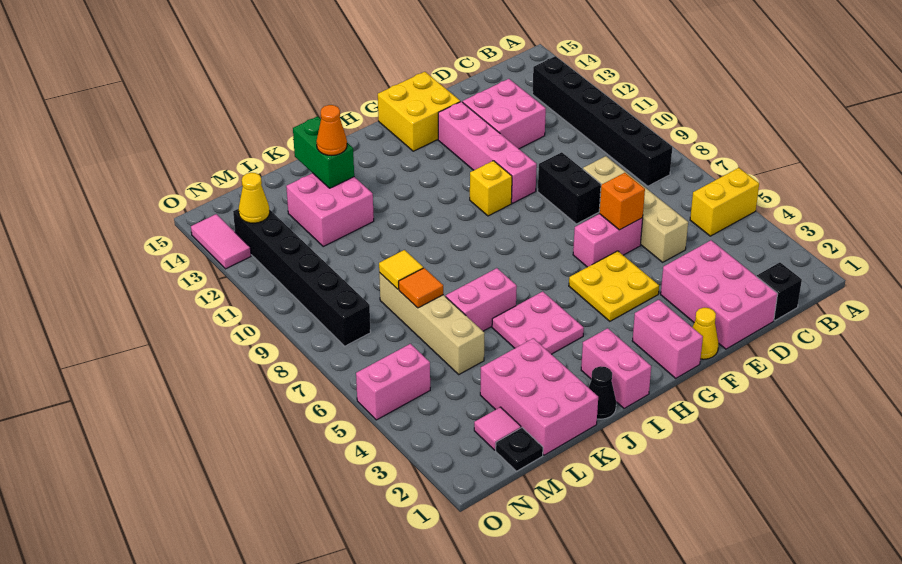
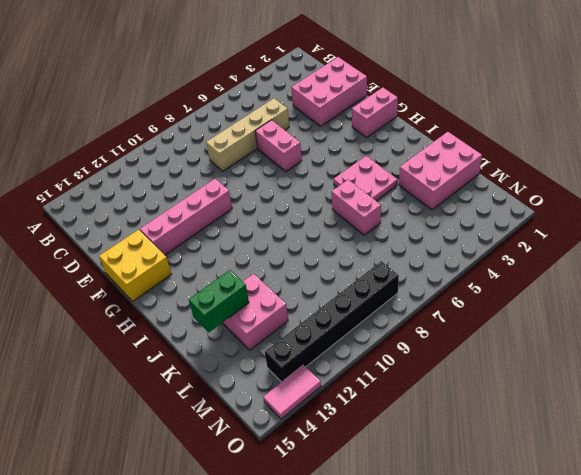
none -> yellow brick A5:B5 level 1
none -> black brick B8:B13 level 1
none -> black brick C1 level 1
none -> pink brick D12:E13 level 1

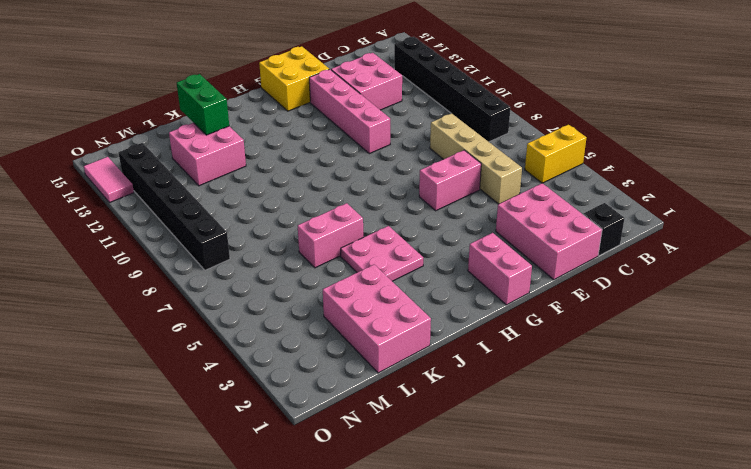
none -> black brick E8:E9 level 1
none -> yellow cone F1 level 1
none -> yellow plate F4:G5 level 1
none -> yellow brick G10 level 1

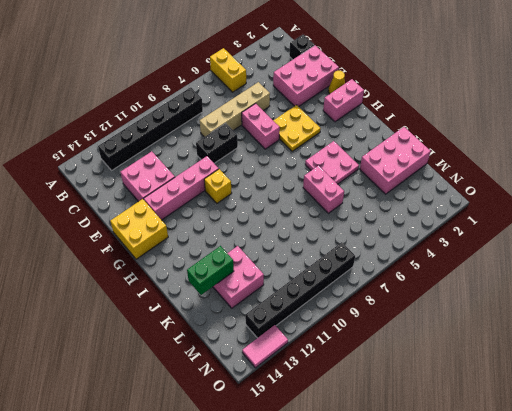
none -> pink brick I1:I2 level 1
none -> black cone J1 level 1
none -> tan brick L5:L8 level 1
none -> black plate M1 level 1

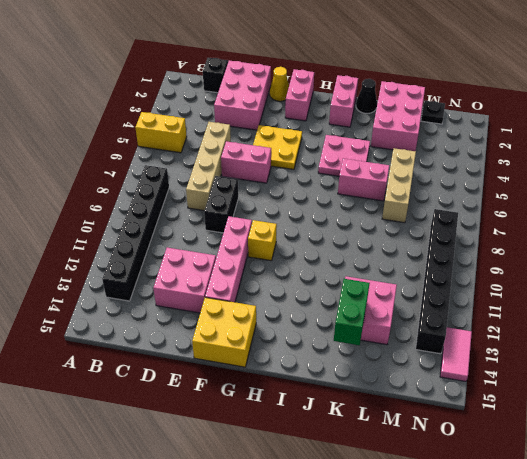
tan brick L5:L7 level 1 -> tan brick L5:L8 level 1
none -> pink tile M2 level 1
none -> pink brick N5:O5 level 1
none -> orange brick E6 level 2
none -> orange tile L7 level 2

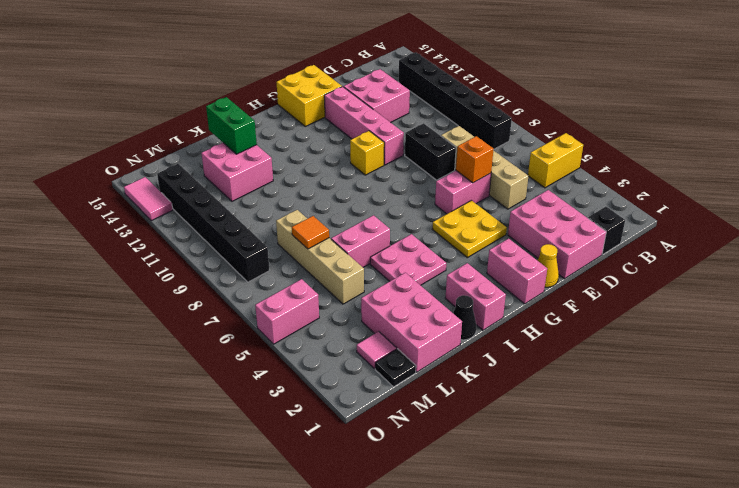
none -> yellow tile L8 level 2
none -> yellow cone N13 level 2
none -> orange cone K13 level 3

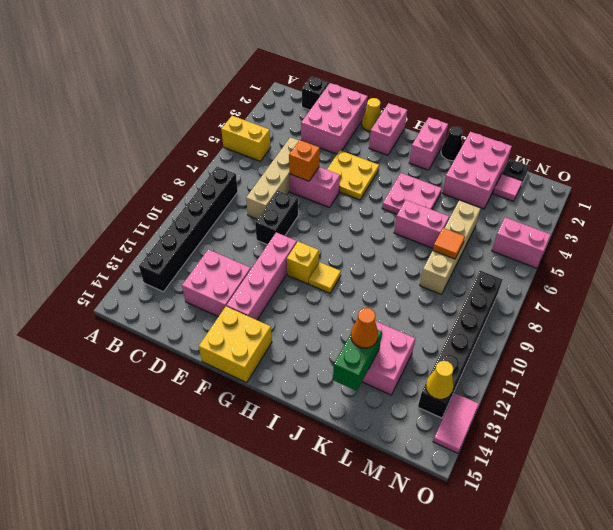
yellow tile H10 level 1 -> yellow tile L8 level 2

